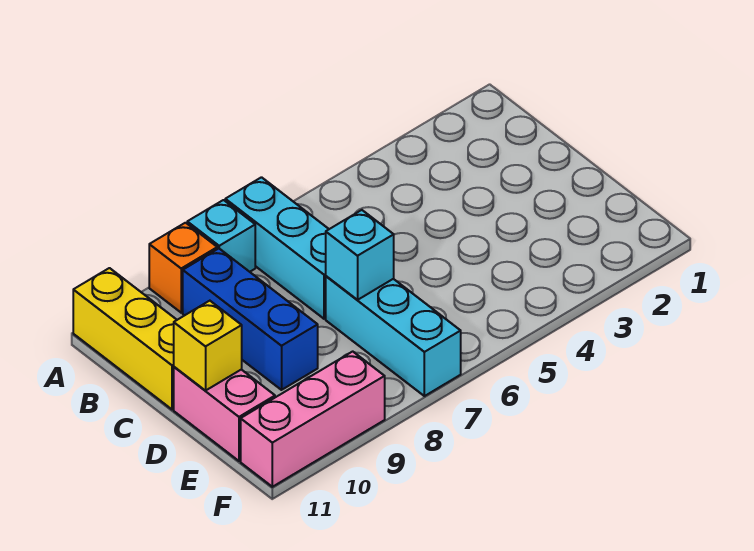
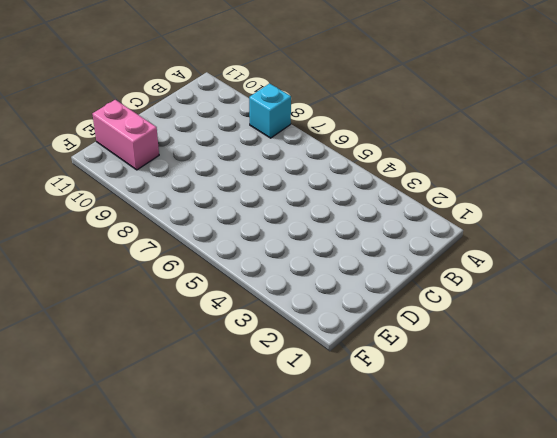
pink brick E10:E11 level 1 -> pink brick D11:E11 level 1
none -> cyan brick A7:C7 level 1
none -> orange brick A9 level 1

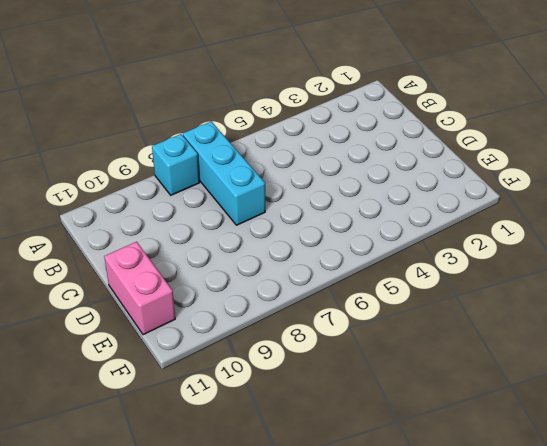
none -> orange brick A9 level 1
none -> yellow brick A11:C11 level 1

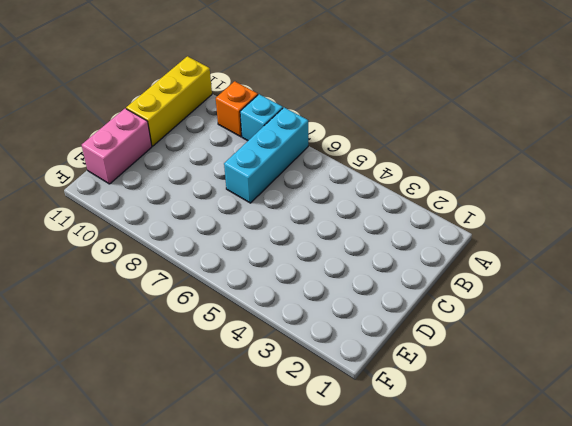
none -> blue brick B9:D9 level 1
none -> cyan brick D7:F7 level 1

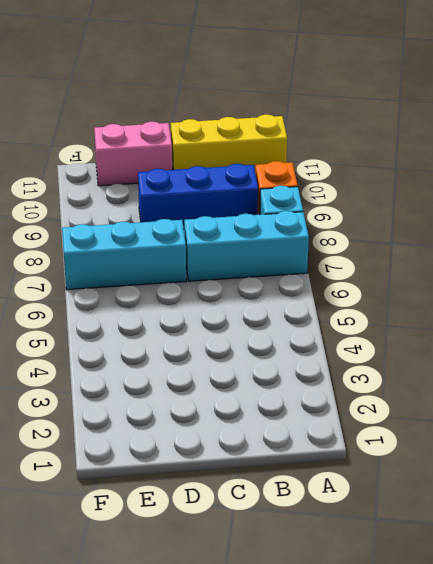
none -> pink brick F9:F11 level 1
none -> cyan brick D7 level 2

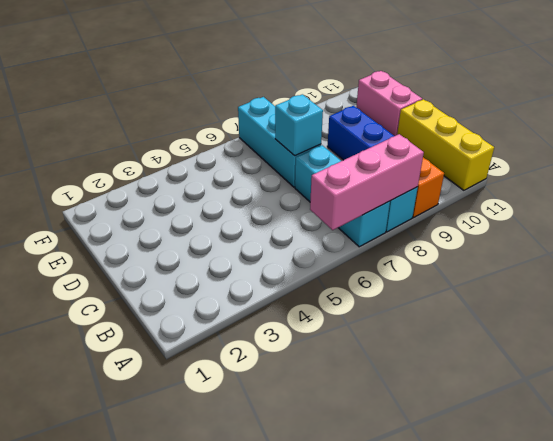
pink brick A6:A8 level 2 -> pink brick F9:F11 level 1
none -> yellow brick D11 level 2

